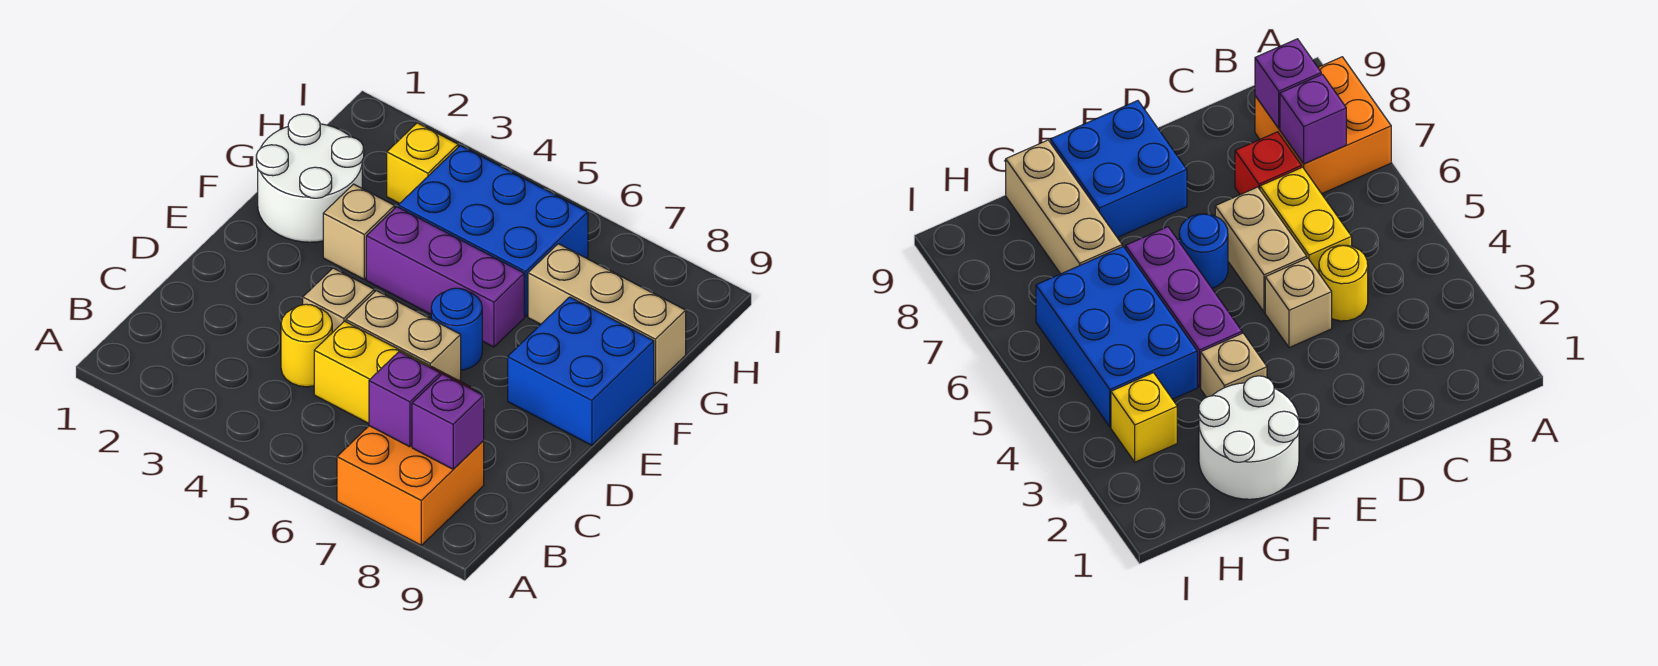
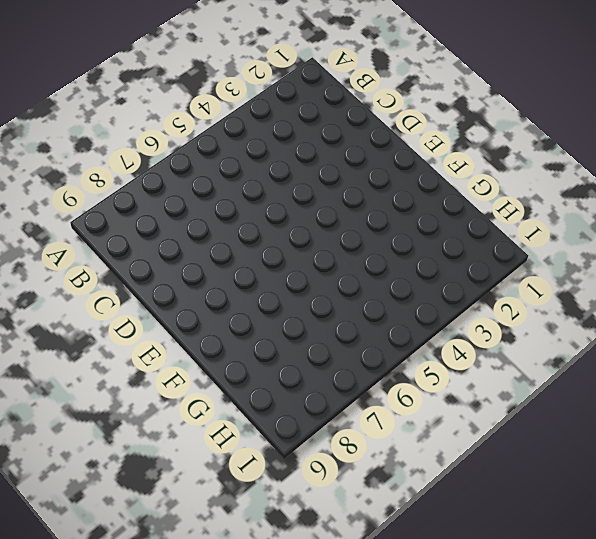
none -> orange brick A7:B8 level 1
none -> yellow round brick C4 level 1
none -> yellow brick C5:C6 level 1

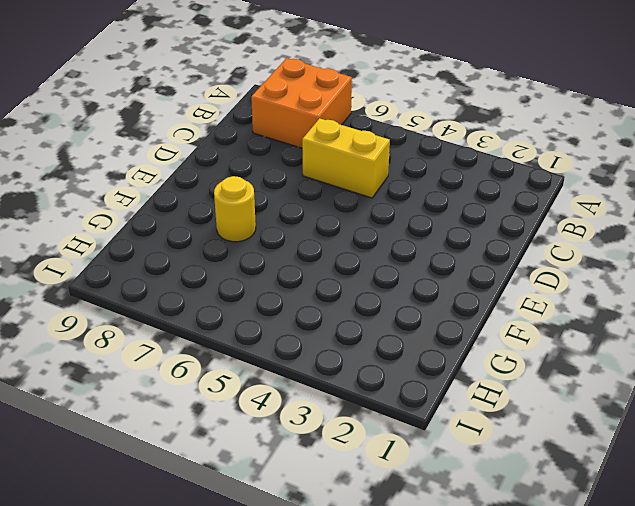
yellow round brick F7 level 1 -> yellow round brick C4 level 1
none -> red brick C7 level 1
none -> tan brick D4 level 1
none -> tan brick D5:D6 level 1

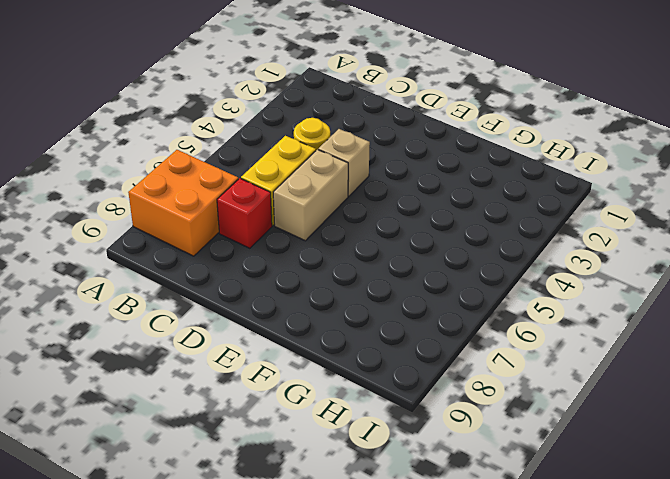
none -> blue round brick E6 level 1
none -> blue brick E8:F9 level 1
none -> white round brick F1:G2 level 1

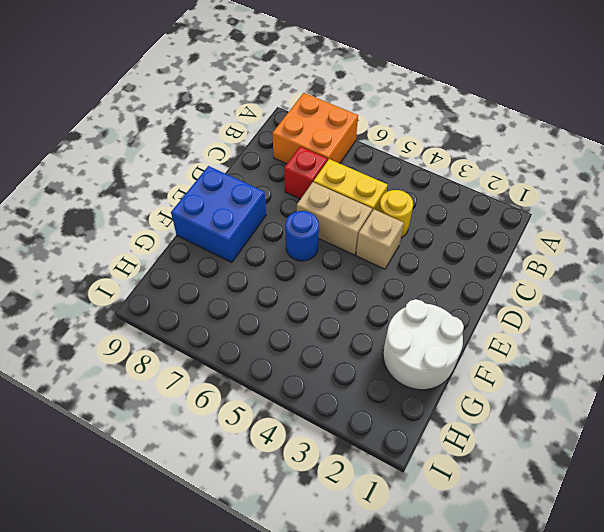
none -> tan brick F3 level 1
none -> purple brick F4:F6 level 1
none -> blue brick G4:H6 level 1

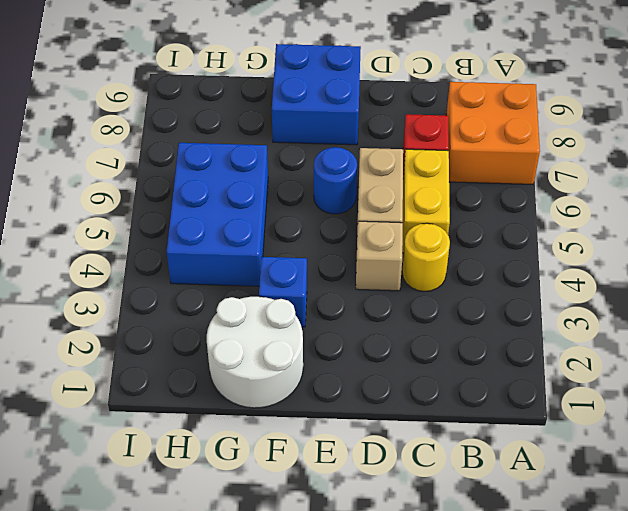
blue brick F3 level 1 -> tan brick F3 level 1
none -> purple brick F4:F6 level 1
none -> tan brick G7:G9 level 1
none -> yellow brick H3 level 1

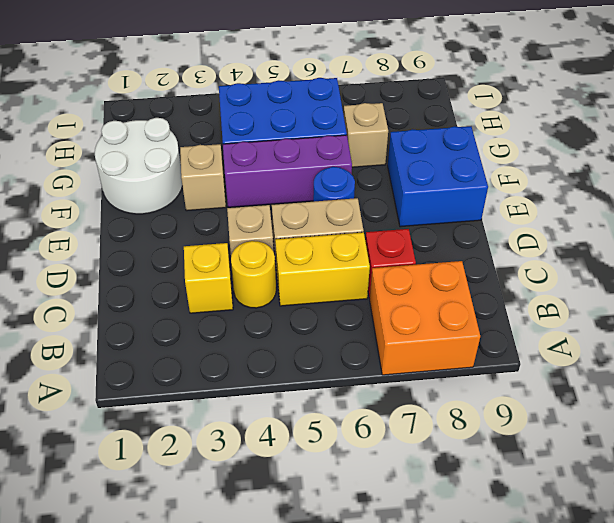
yellow brick C3 level 1 -> yellow brick H3 level 1
tan brick G7 level 1 -> tan brick G7:G9 level 1
none -> purple brick B7 level 2
none -> purple brick B8 level 2

